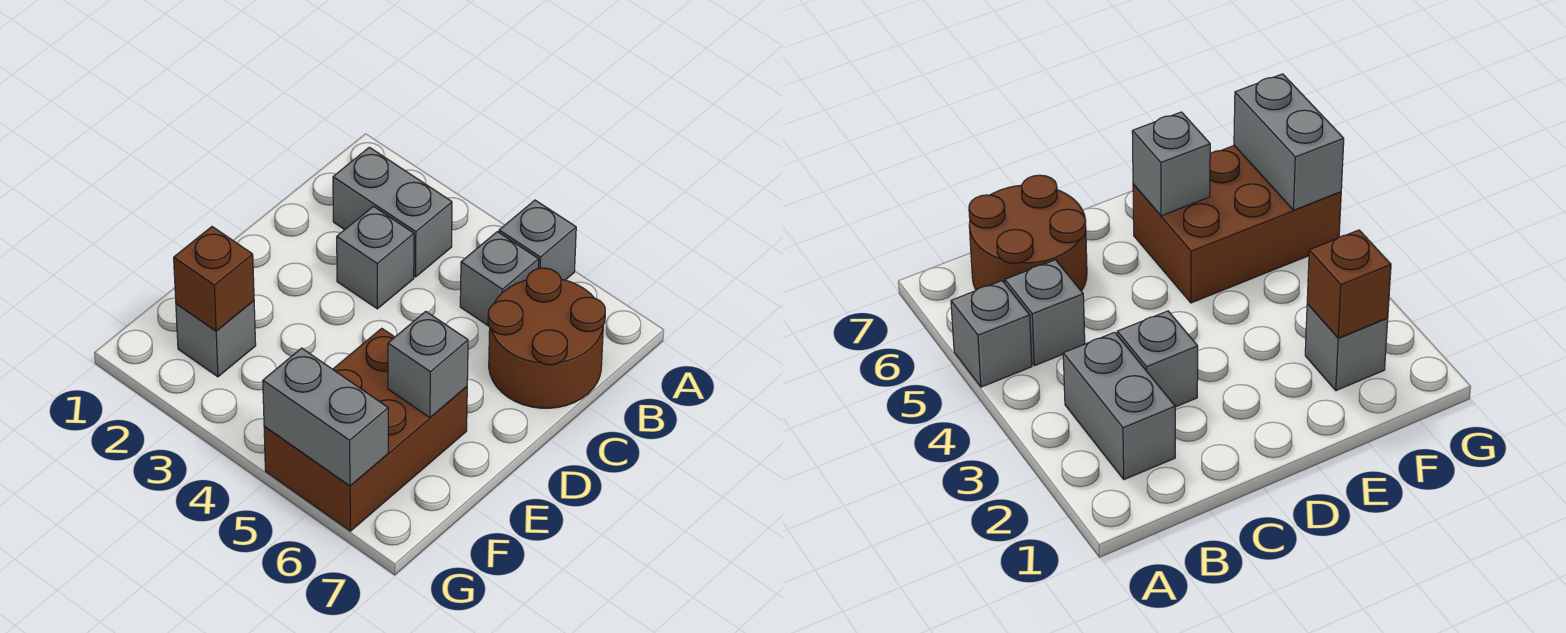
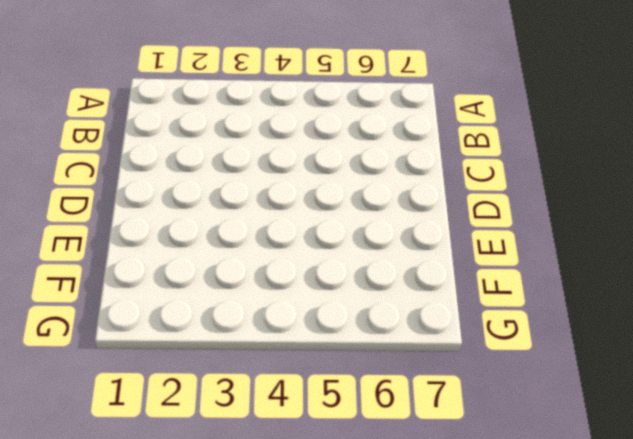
none -> grey brick A5 level 1
none -> grey brick B2:B3 level 1

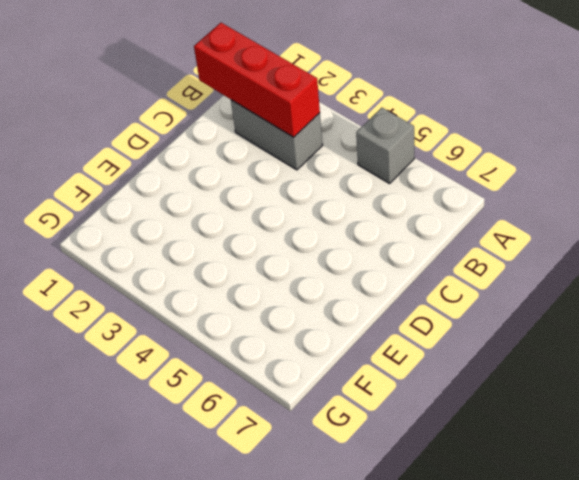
red brick B1:B3 level 2 -> none
none -> grey brick B5 level 1
none -> brown round brick B6:C7 level 1

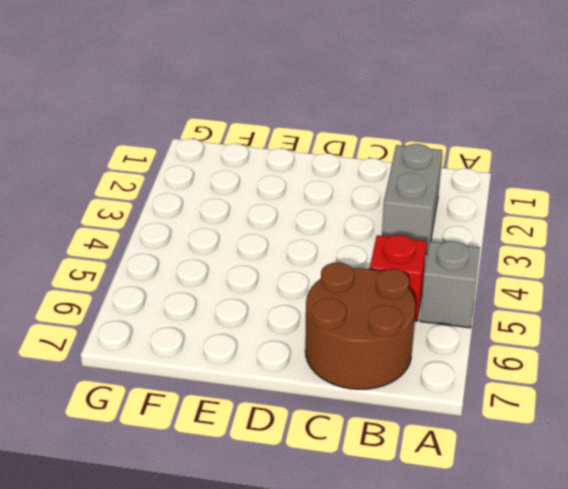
red brick B5 level 1 -> grey brick B5 level 1
none -> grey brick C3 level 1
none -> brown brick E5:G6 level 1

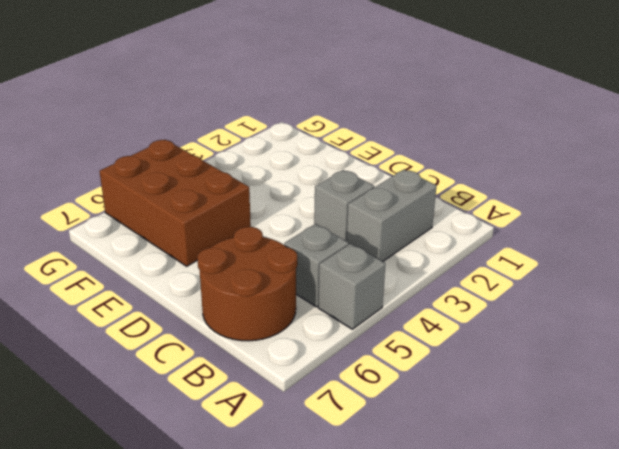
none -> grey brick F2 level 1
none -> grey brick E6 level 2

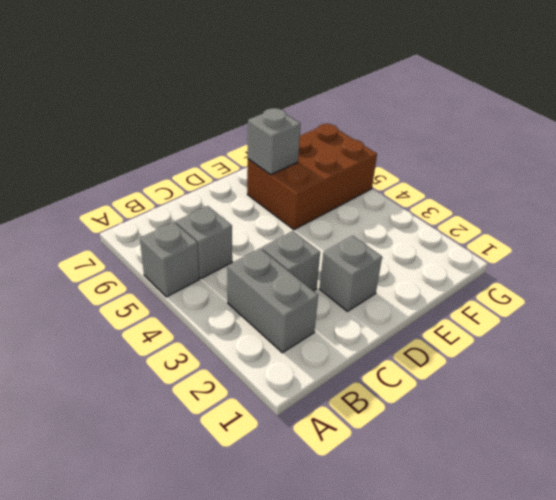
grey brick D2 level 1 -> grey brick F2 level 1
none -> brown round brick B6:C7 level 1
none -> brown brick F2 level 2

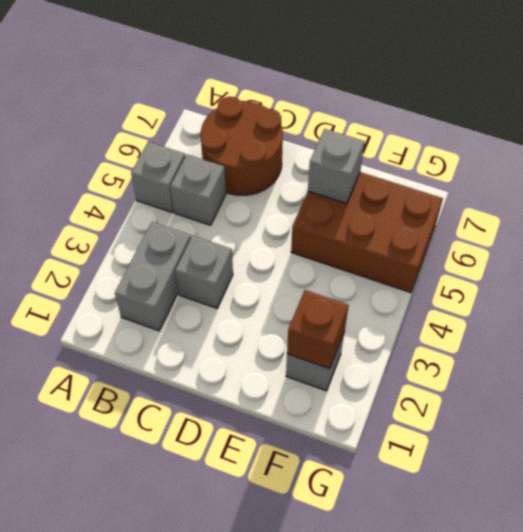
none -> grey brick G5:G6 level 2

